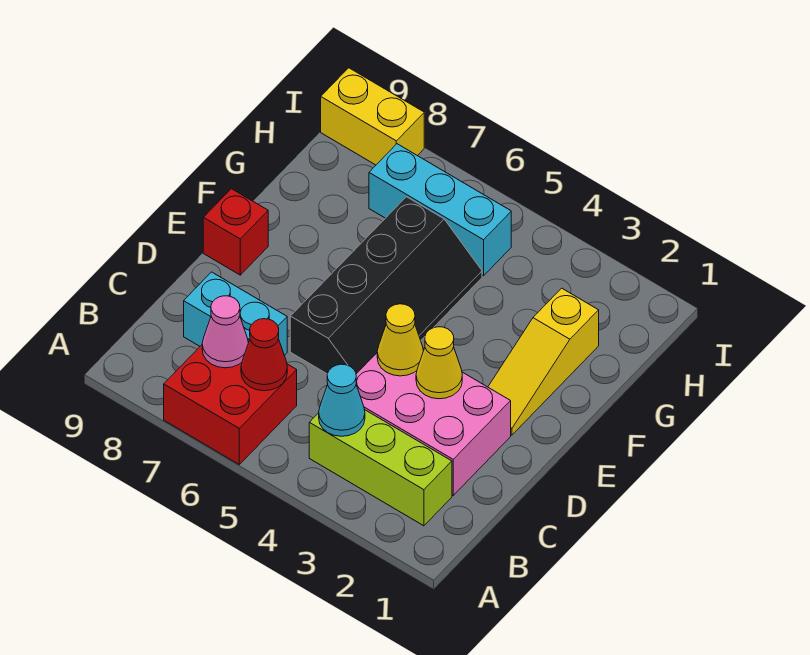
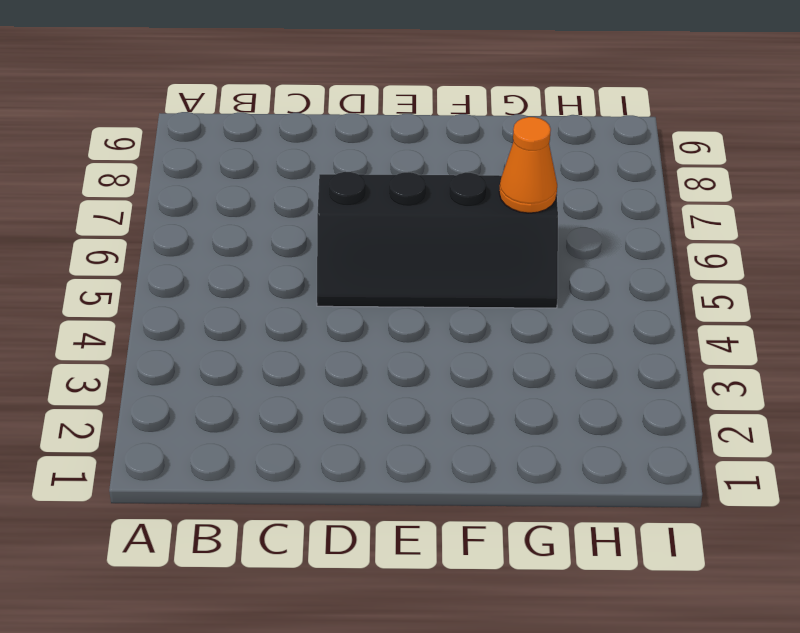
orange cone G6 level 2 -> none
none -> red brick A6:B7 level 1
none -> lime brick B2:B4 level 1
none -> pink brick C2:D4 level 1

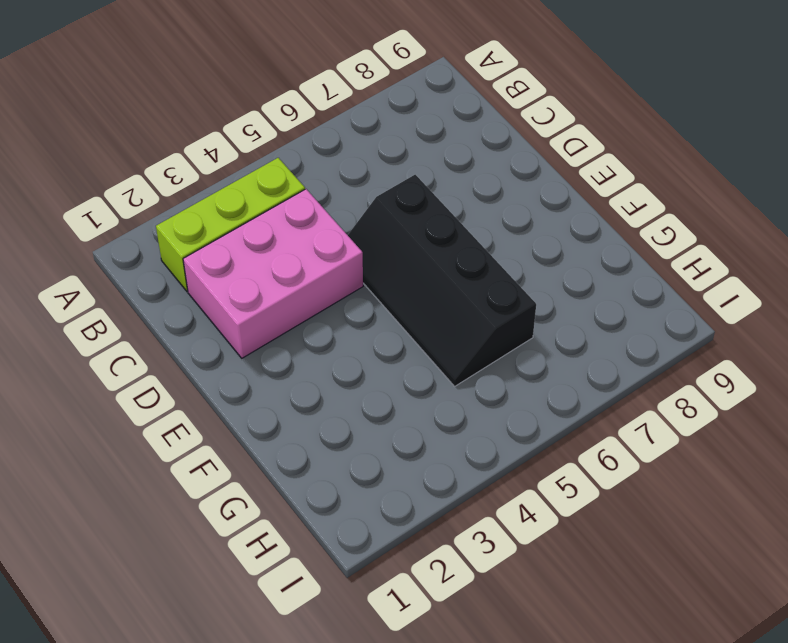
none -> red brick A6:B7 level 1
none -> cyan brick C7:C8 level 1
none -> yellow slope E2:G2 level 1 top G

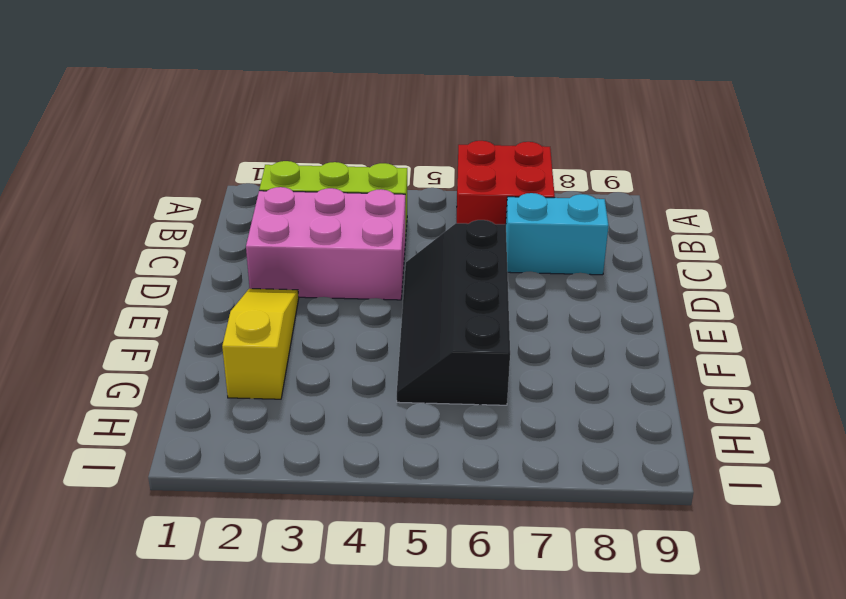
none -> red brick E9 level 1
none -> cyan brick H5:H7 level 1
none -> yellow brick I8:I9 level 1

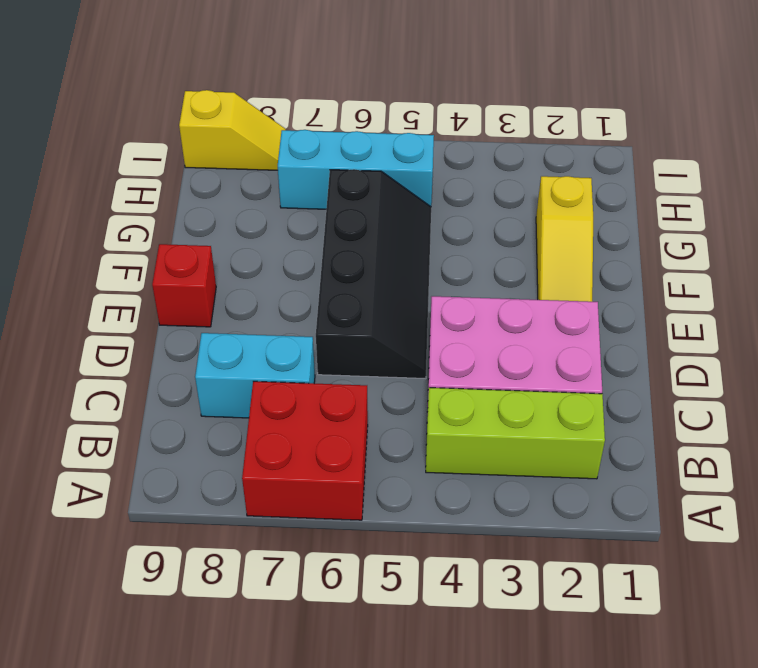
yellow slope I8:I9 level 1 top 9 -> yellow brick I8:I9 level 1
none -> cyan cone B4 level 2
none -> red cone B6 level 2
none -> pink cone B7 level 2

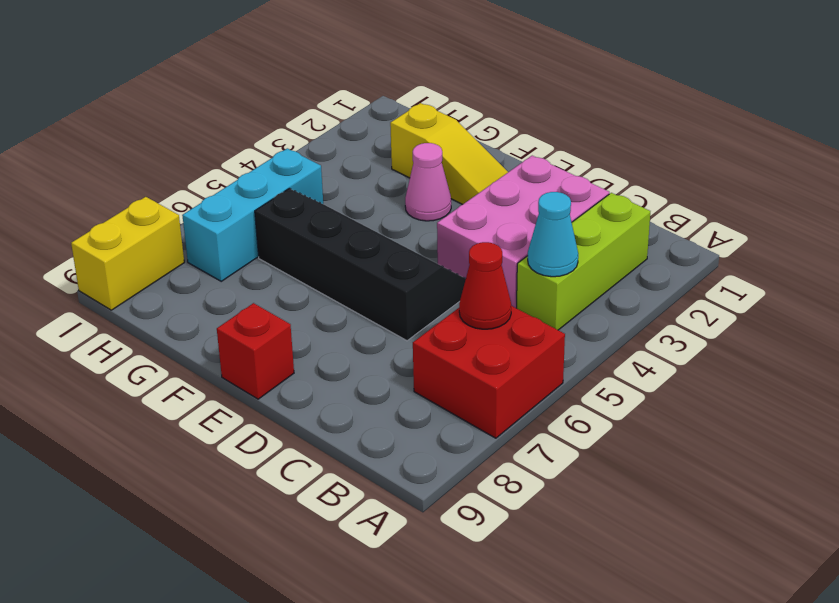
pink cone F3 level 1 -> pink cone B7 level 2
none -> cyan brick C7:C8 level 1
none -> yellow cone D3 level 2
none -> yellow cone D4 level 2

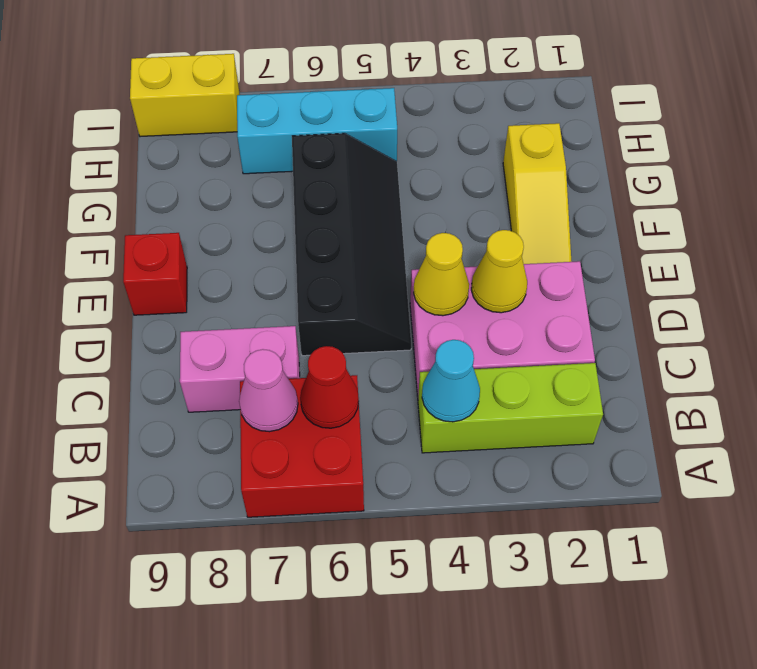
pink brick C7:C8 level 1 -> cyan brick C7:C8 level 1

